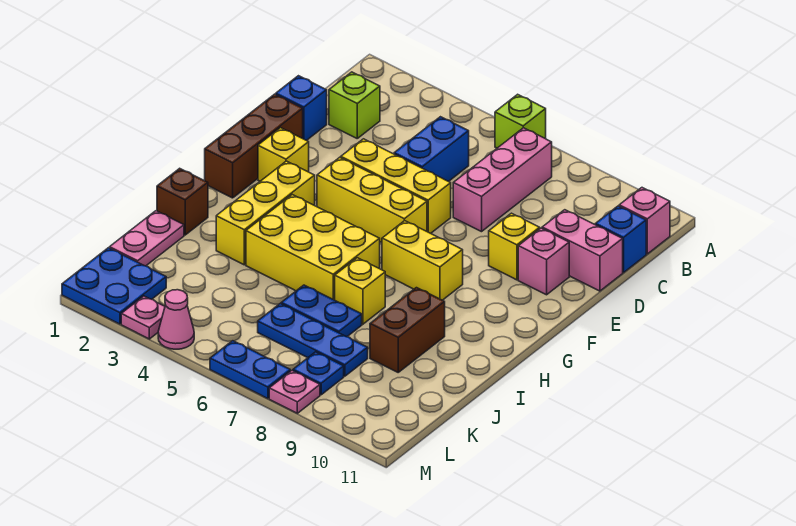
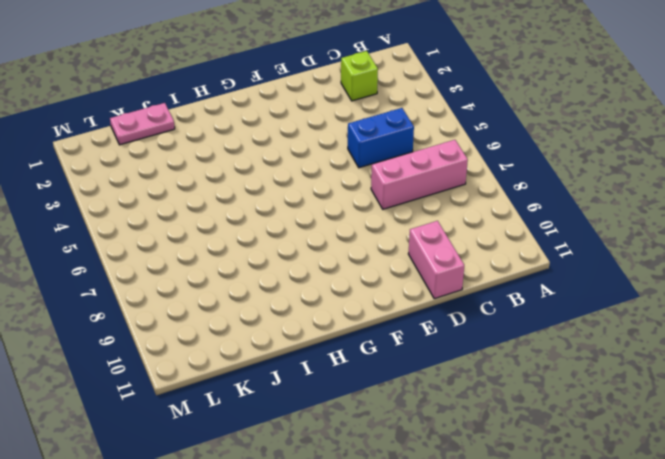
none -> lime brick A6 level 1
none -> pink brick B11 level 1
none -> blue brick C11 level 1

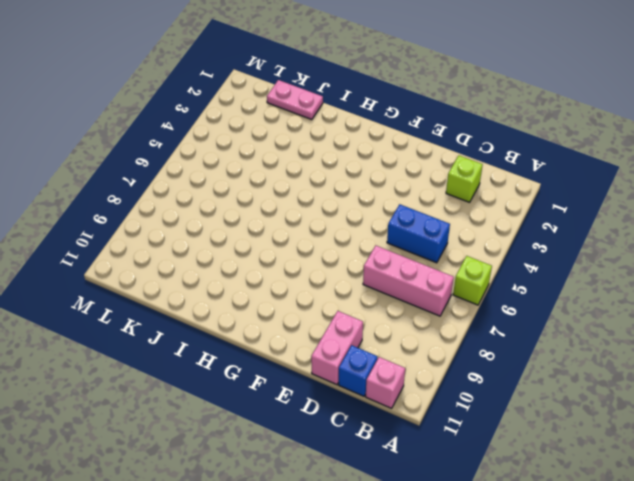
none -> blue brick D1 level 1
none -> brown brick E1:G1 level 1
none -> yellow brick E4:E6 level 1

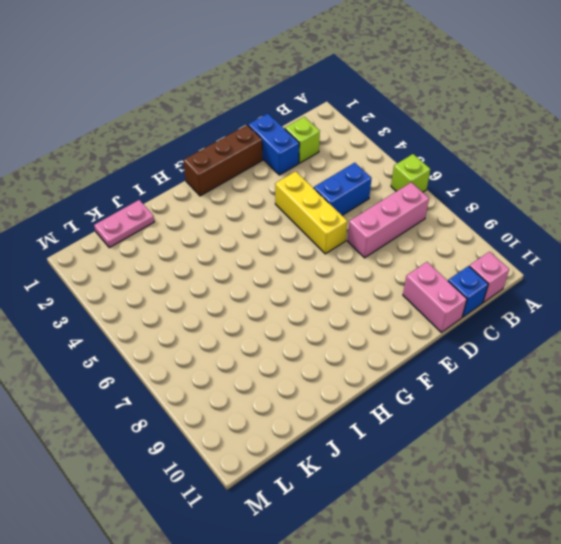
blue brick D1:D2 level 1 -> blue brick D1 level 1
none -> yellow brick E9 level 1
none -> pink brick E10 level 1
none -> yellow brick F2 level 1

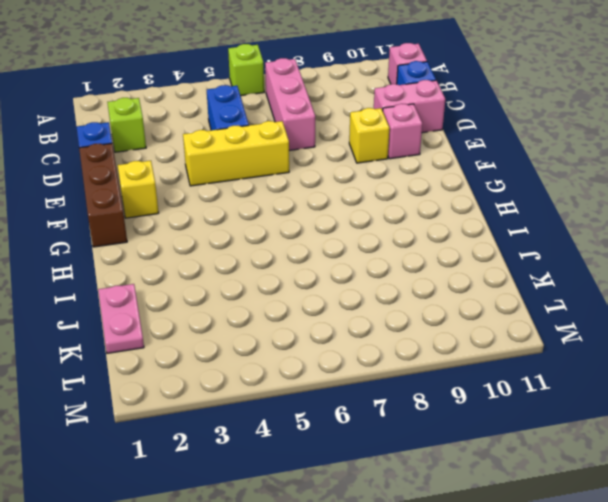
none -> yellow brick F4:F6 level 1
none -> yellow brick G3:I3 level 1
none -> yellow brick G7:G8 level 1

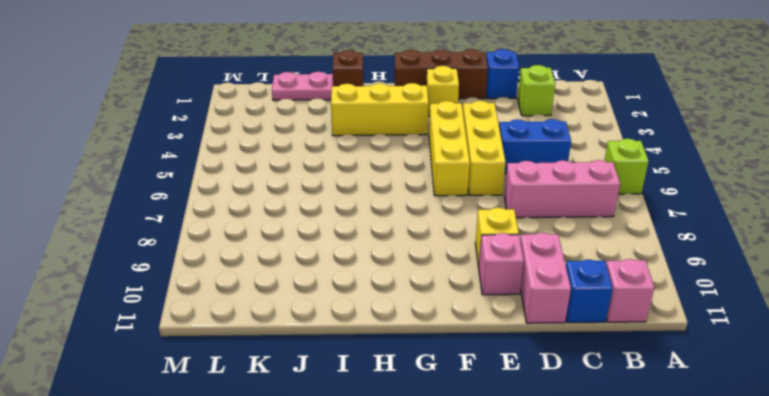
none -> yellow brick G7:G8 level 1
none -> yellow brick H4:I6 level 1
none -> yellow brick I7 level 1

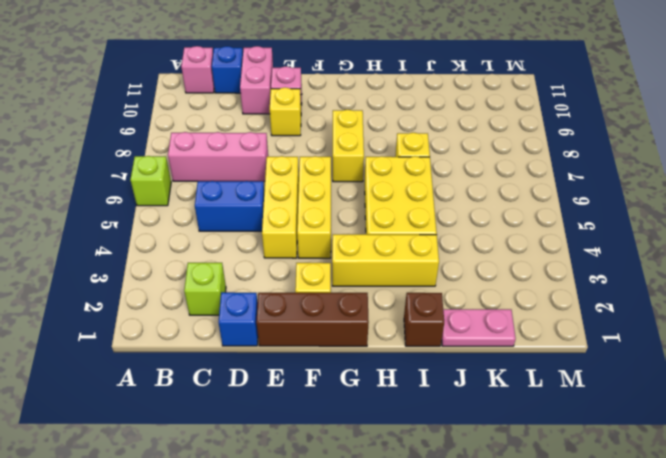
none -> brown brick I9:J9 level 1
none -> blue plate J6:J7 level 1
none -> blue plate K6:K8 level 1

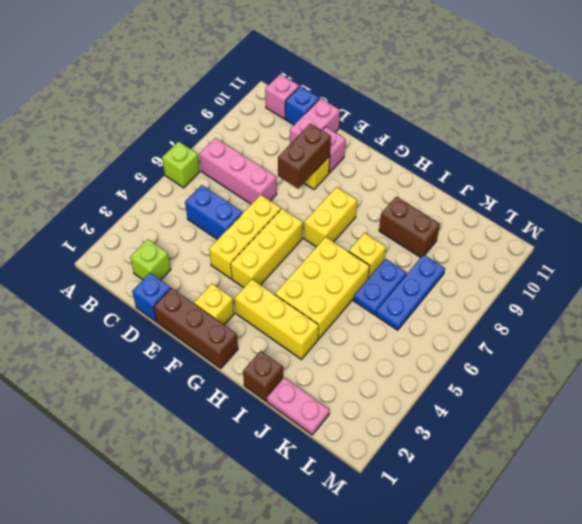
brown brick E8:E9 level 2 -> none
none -> blue plate L1:M2 level 1
none -> blue plate L8 level 1
none -> pink plate M3 level 1

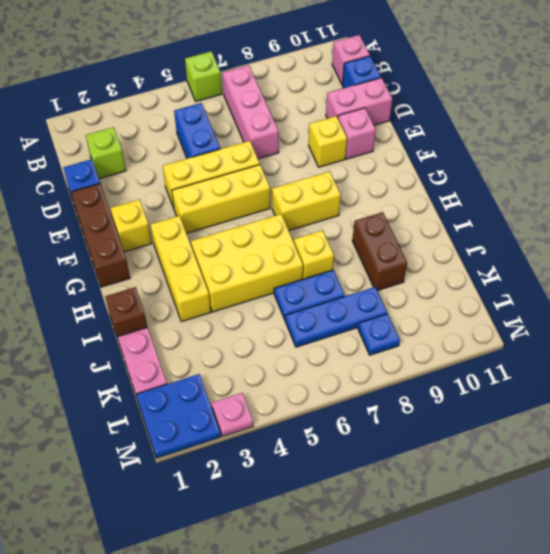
none -> pink cone M4 level 1
none -> blue plate M6:M7 level 1
none -> pink plate M8 level 1

